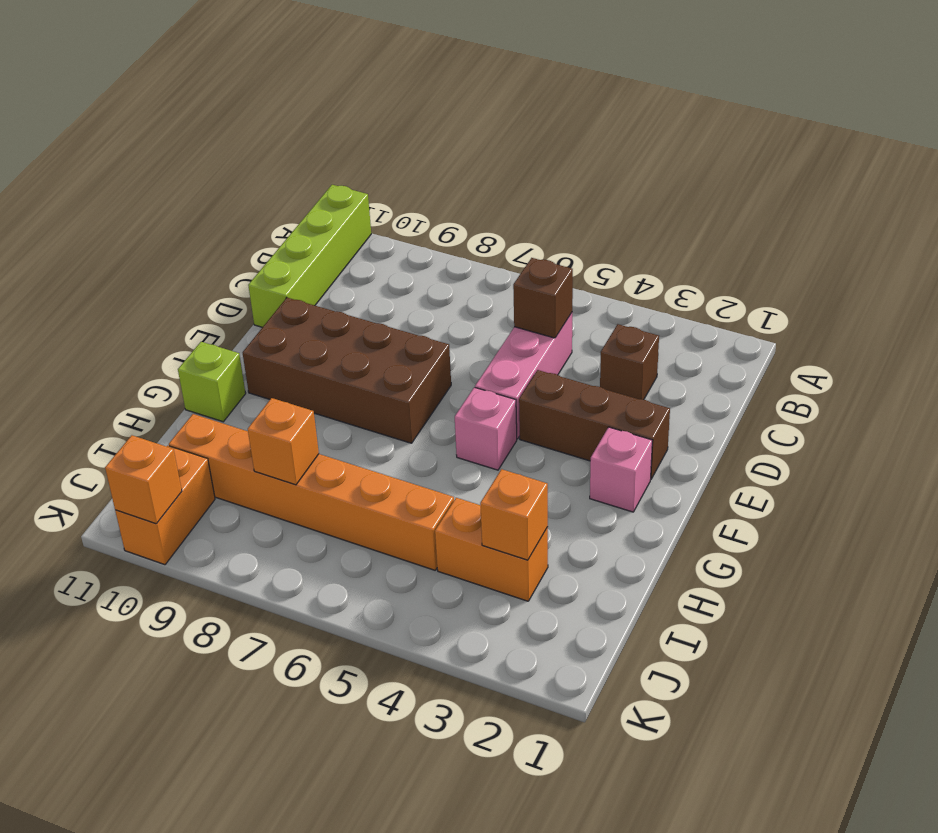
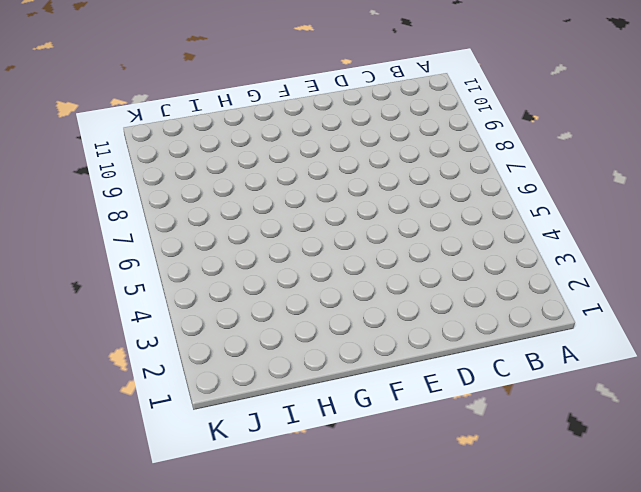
none -> lime brick A11:D11 level 1
none -> brown brick C3 level 1
none -> pink brick C5:E5 level 1

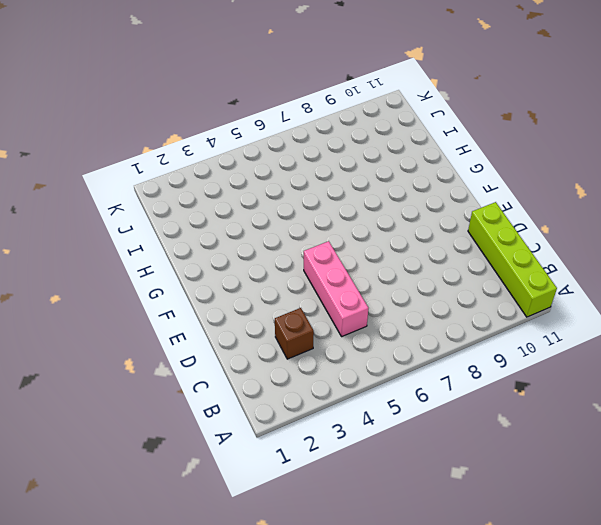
none -> brown brick E2:E4 level 1
none -> brown brick E7:F10 level 1
none -> pink brick F2 level 1

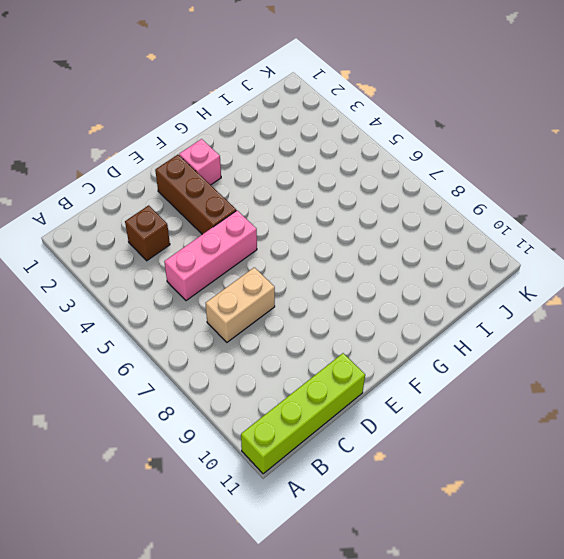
tan brick C7:D7 level 1 -> none
none -> brown brick E7:F10 level 1
none -> pink brick F5 level 1
none -> lime brick G11 level 1

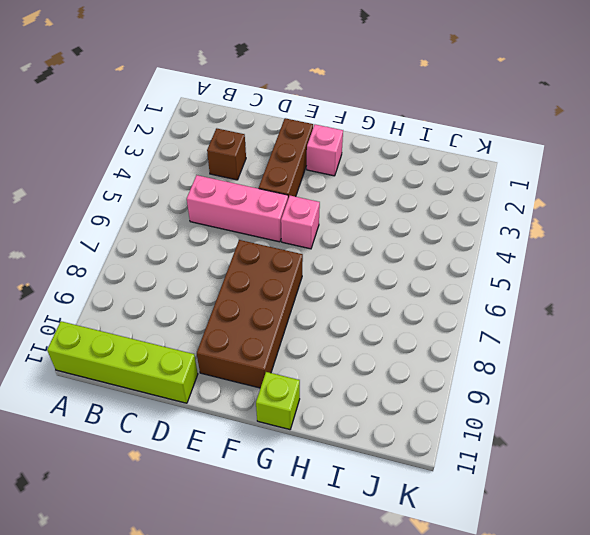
none -> orange brick I3:I4 level 1
none -> orange brick I5:I10 level 1
none -> orange brick J10:K10 level 1

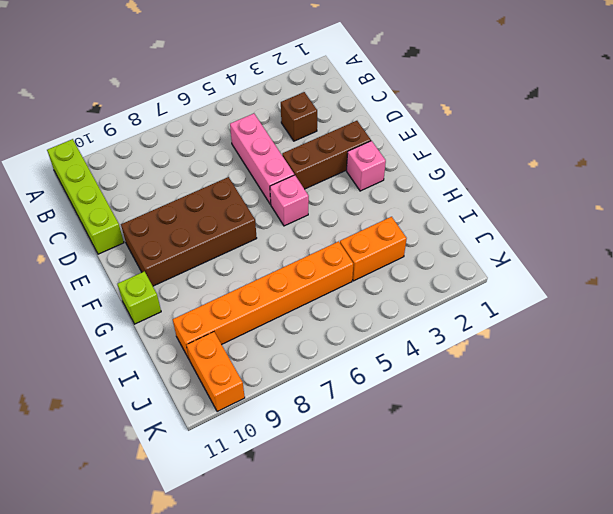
none -> brown brick C5 level 2
none -> orange brick I3 level 2
none -> orange brick I8 level 2

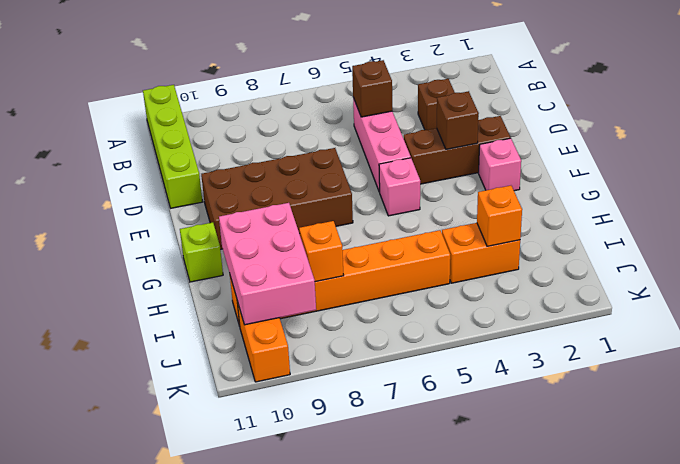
brown brick E3 level 2 -> none
pink brick H9:J10 level 2 -> none
none -> orange brick K10 level 2

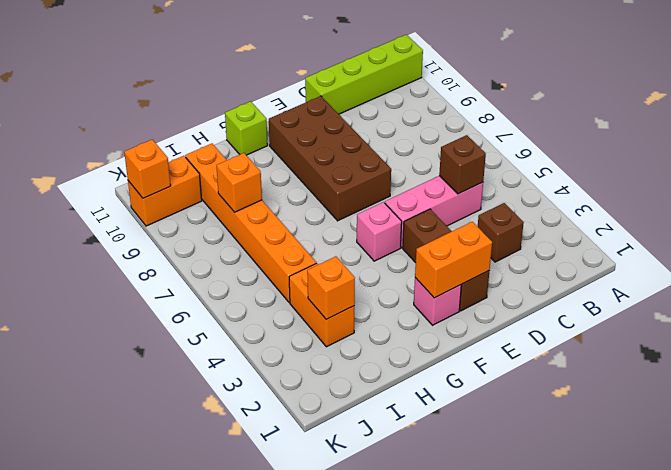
orange brick E2:F2 level 2 -> none

